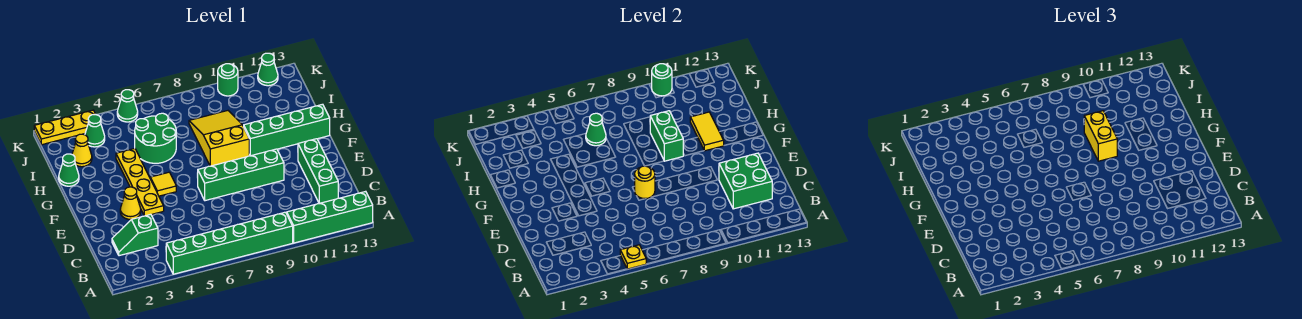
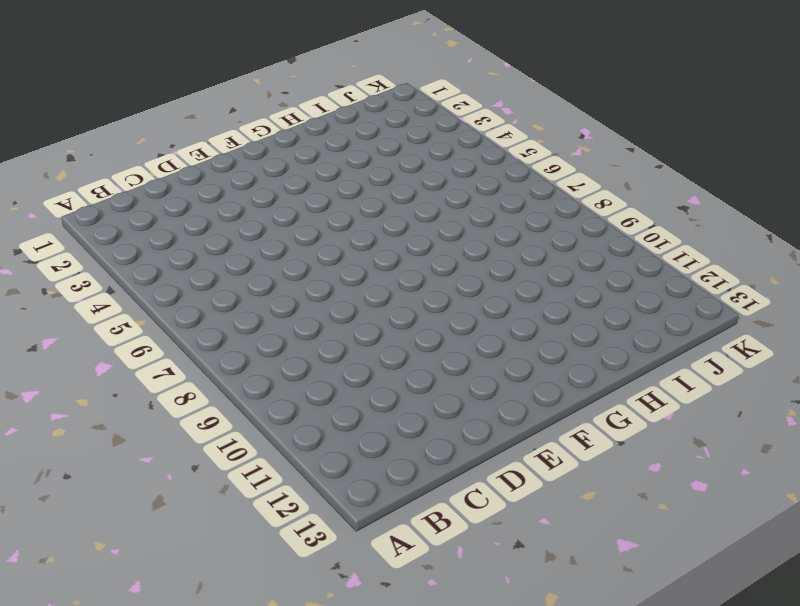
none -> green brick A4:A9 level 1
none -> green brick A10:A13 level 1
none -> green slope C2:C3 level 1 top 3

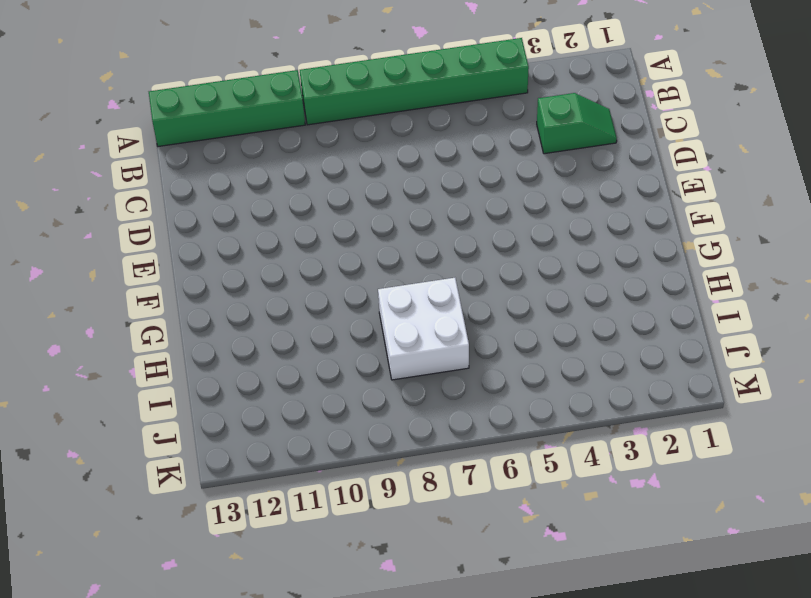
white brick H7:I8 level 1 -> yellow slope G8:I9 level 1 top G
none -> green brick C12:E12 level 1
none -> yellow cone E3 level 1
none -> yellow plate E4:H4 level 1

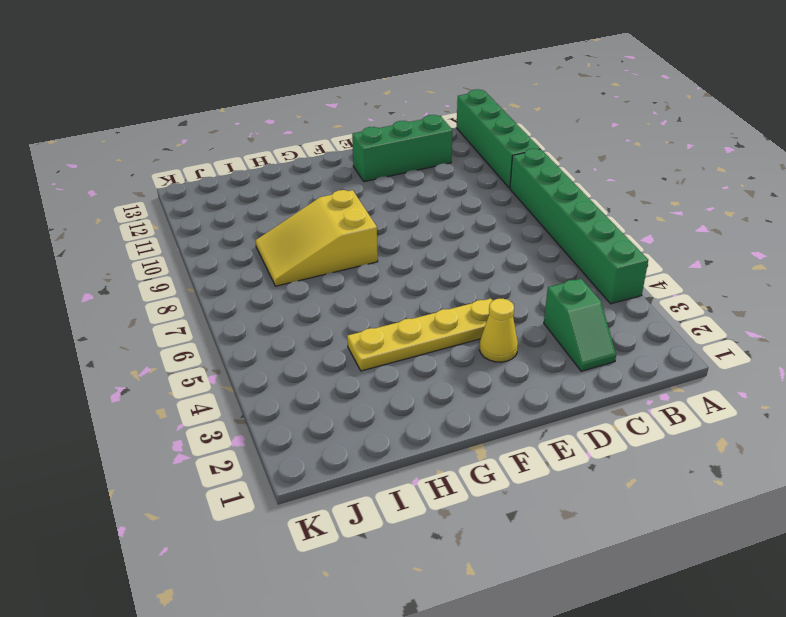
none -> green brick E7:E10 level 1
none -> yellow tile F5 level 1
none -> green brick G10:G13 level 1

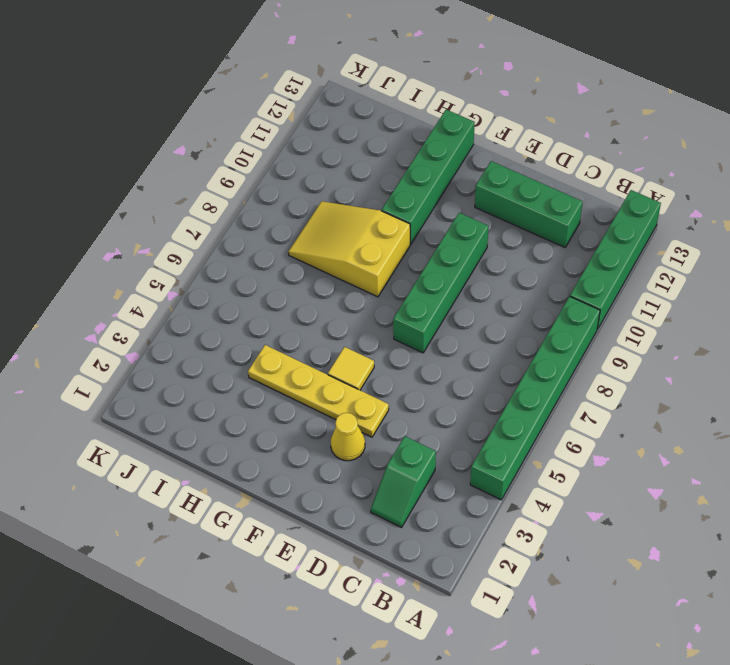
none -> green cone H1 level 1
none -> green round brick H5:I6 level 1
none -> yellow cone I2 level 1

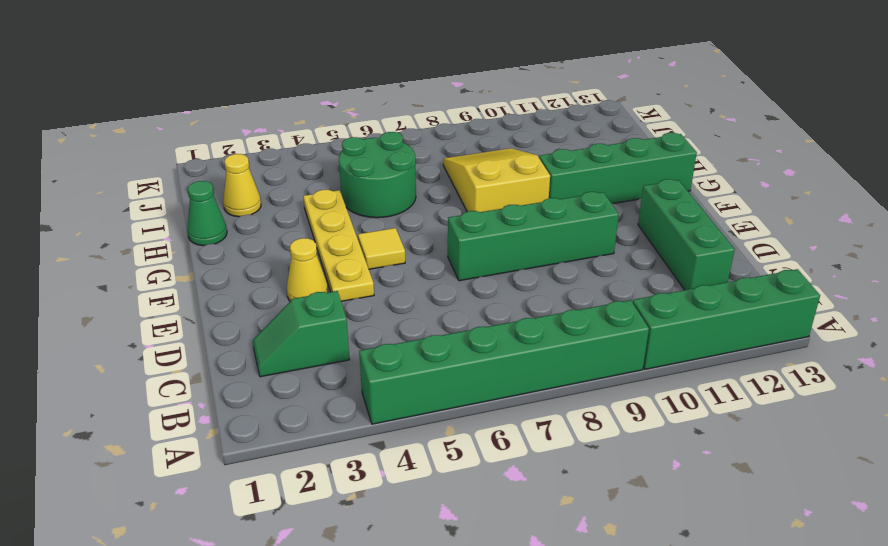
none -> green cone J3 level 1
none -> yellow plate K1:K3 level 1
none -> green cone K5 level 1

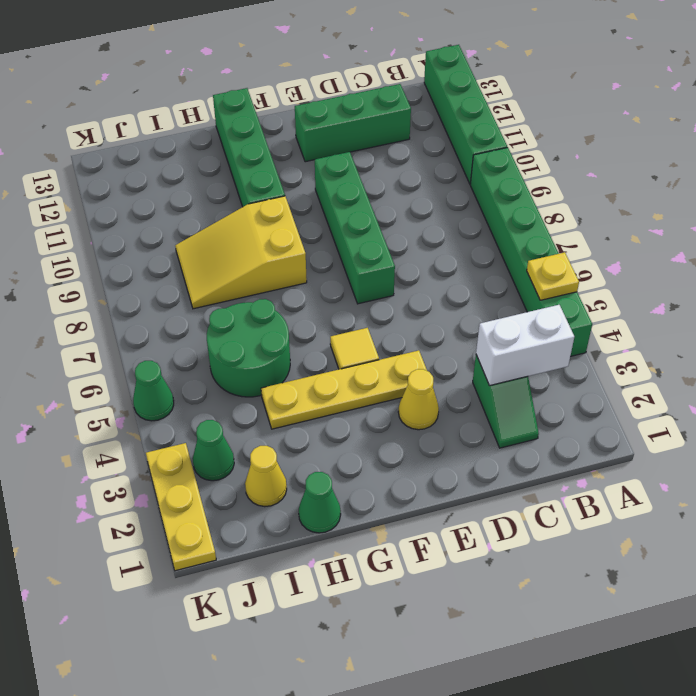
white brick B3:C3 level 2 -> none
none -> green round brick K10 level 1
none -> green cone K12 level 1
none -> green brick C11:D12 level 2

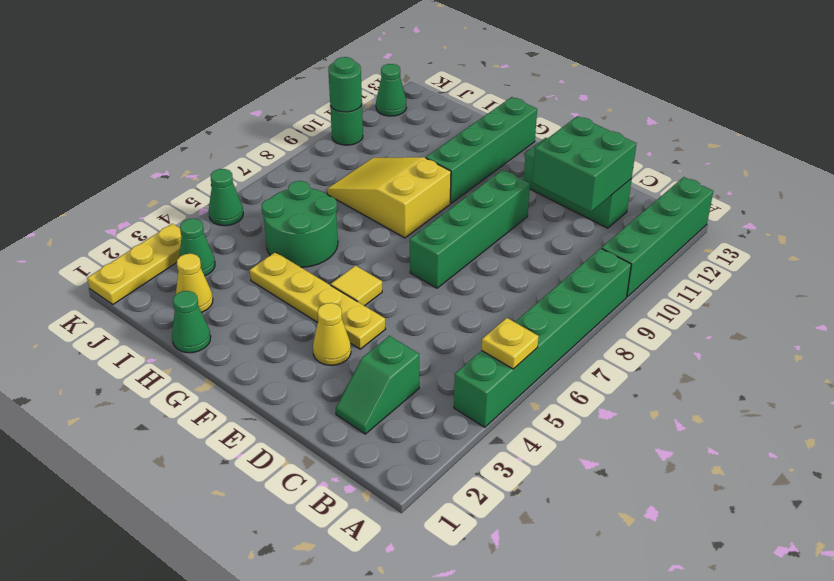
none -> yellow round brick E7 level 2
none -> green brick G9:H9 level 2
none -> yellow tile G11:H11 level 2

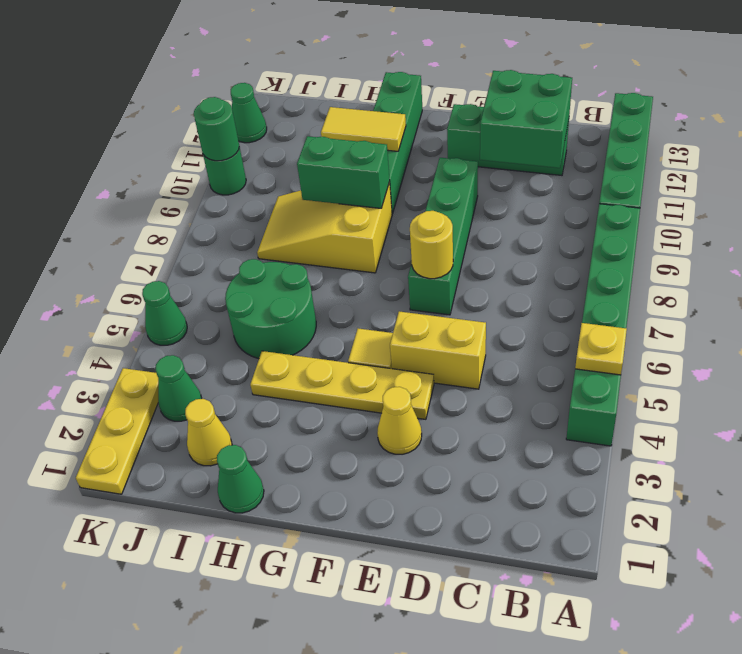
yellow brick D5:E5 level 1 -> yellow brick G9:H9 level 3
none -> green slope C2:C3 level 1 top 3
none -> green cone I6 level 2

